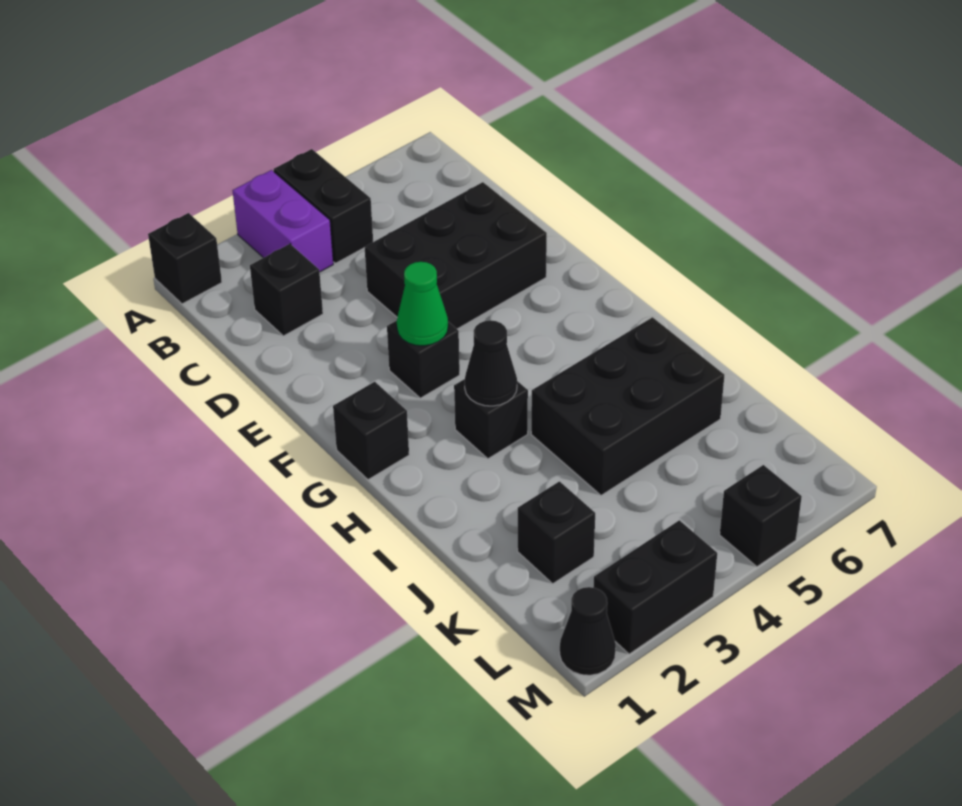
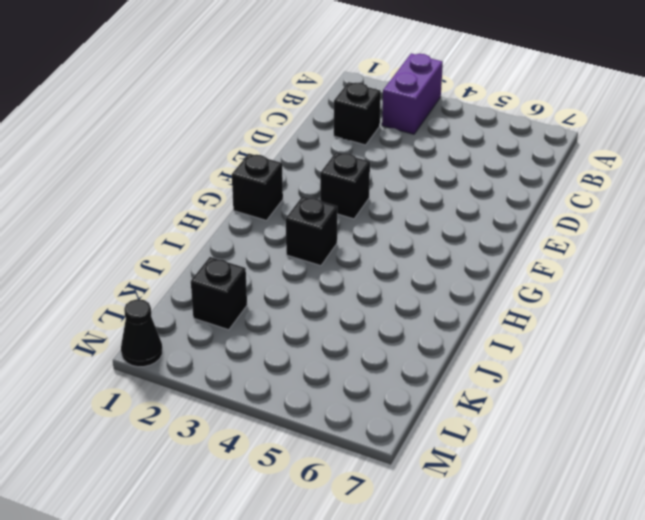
none -> black brick A1 level 1
none -> black brick A4:B4 level 1
none -> black brick D4:E6 level 1

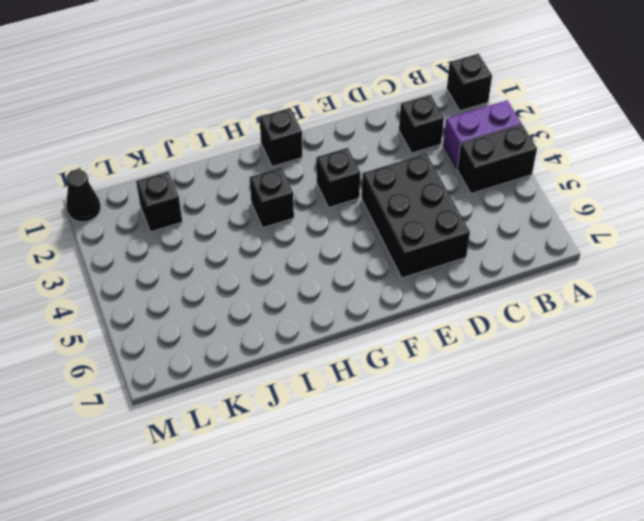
none -> black brick I4:J6 level 1
none -> black brick M2:M3 level 1
none -> black brick M5 level 1

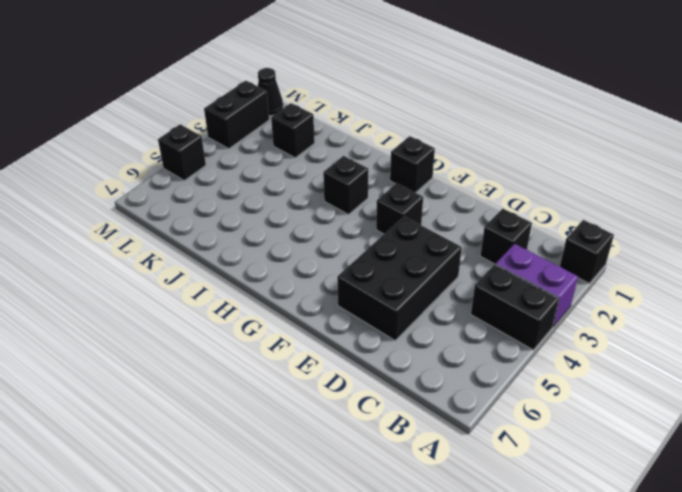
none -> black brick I4:J6 level 1
none -> green cone F3 level 2
none -> black cone H3 level 2

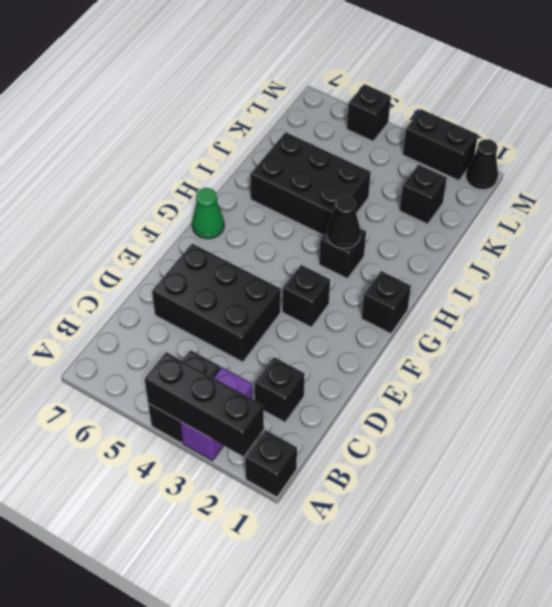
black brick A2:A4 level 2 -> none
green cone G7 level 1 -> green cone F3 level 2

